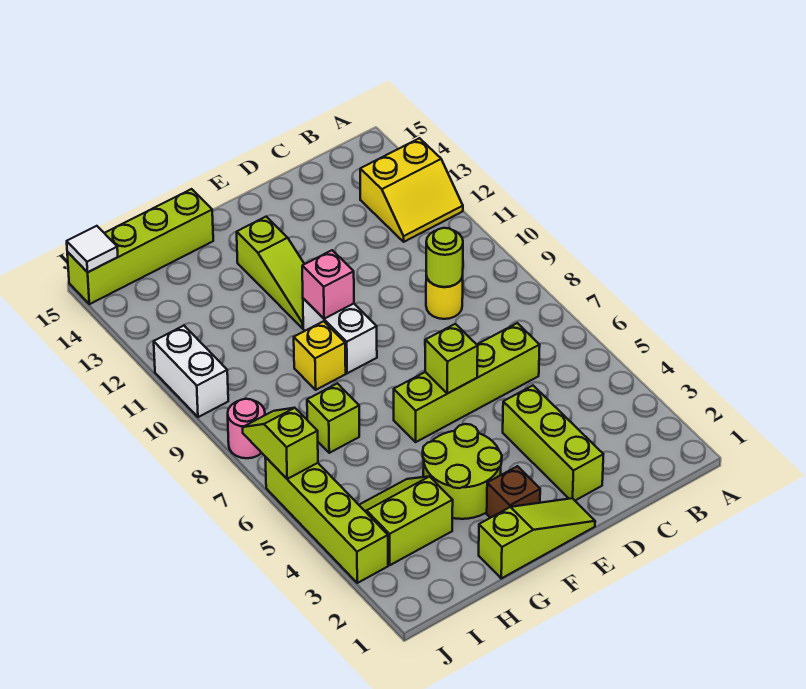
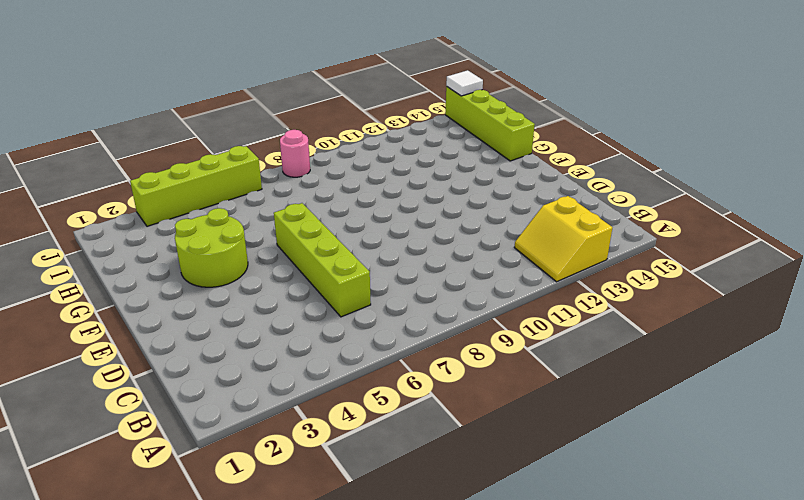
none -> yellow round brick C9 level 1
none -> lime brick D2:D4 level 1
none -> lime slope E1:G1 level 1 top G

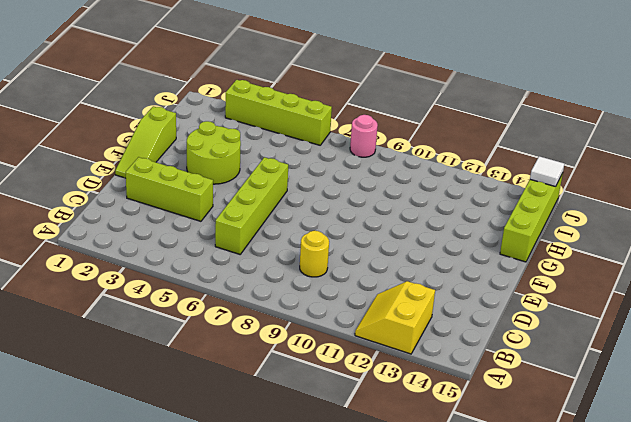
none -> brown brick F2 level 1
none -> white brick F9:F10 level 1
none -> lime slope F11:F13 level 1 top 13

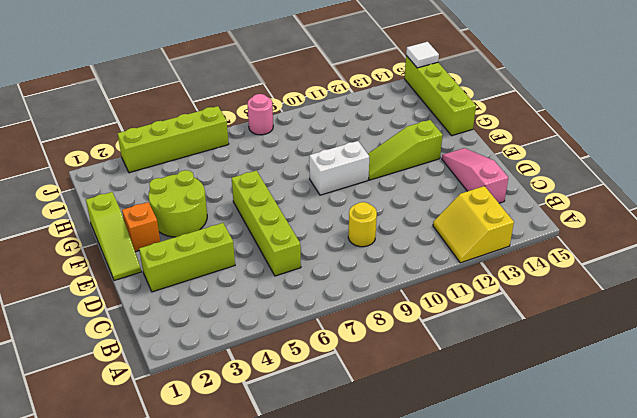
pink slope C14:E14 level 1 top C -> none
orange brick F2 level 1 -> brown brick F2 level 1
none -> yellow brick G9 level 1
none -> lime slope H3:I4 level 1 top 3
none -> lime brick H7 level 1

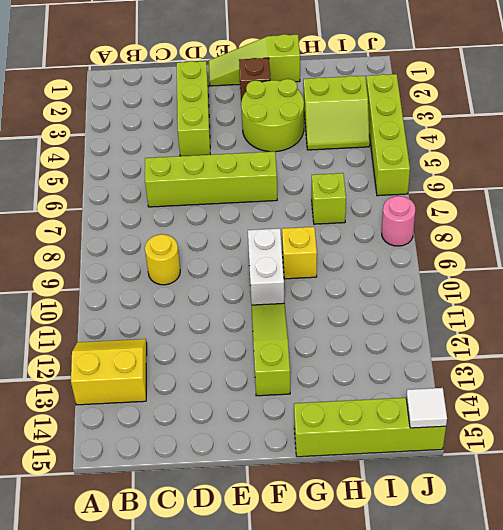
none -> white brick J10:J11 level 1
none -> lime round brick C9 level 2
none -> lime brick E6 level 2

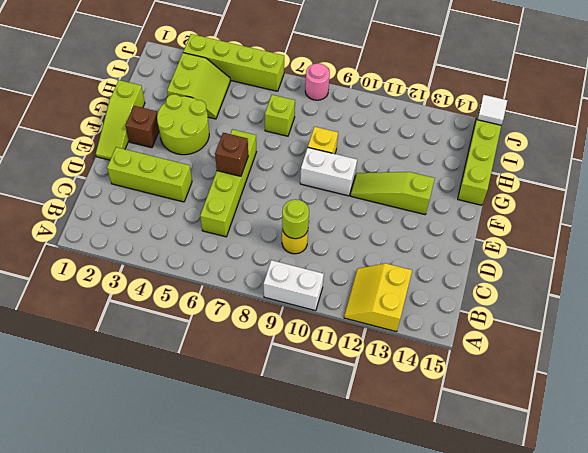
white brick A9:A10 level 1 -> white brick J10:J11 level 1
brown brick E6 level 2 -> lime brick E6 level 2
none -> pink brick F10 level 2
none -> lime slope J6:J7 level 2 top 6

